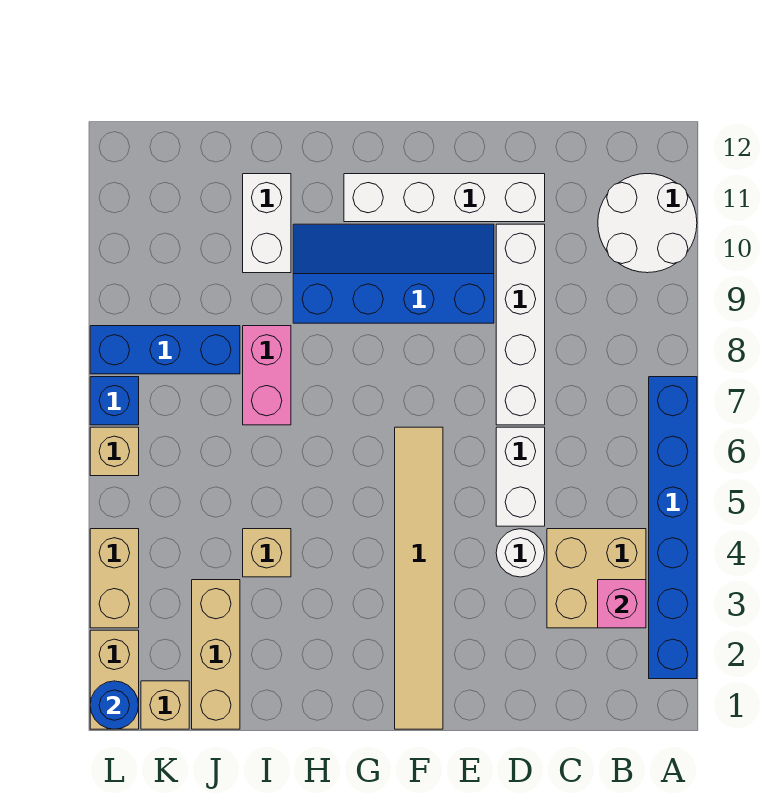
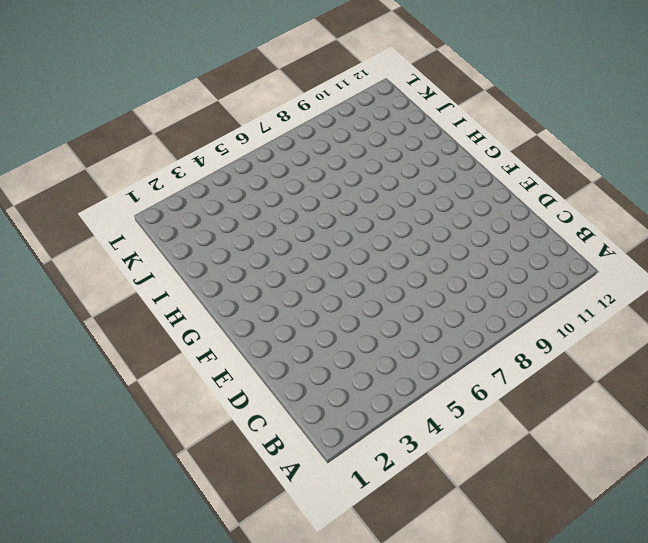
none -> blue brick A2:A7 level 1
none -> white round brick A10:B11 level 1
none -> tan brick B3:C4 level 1

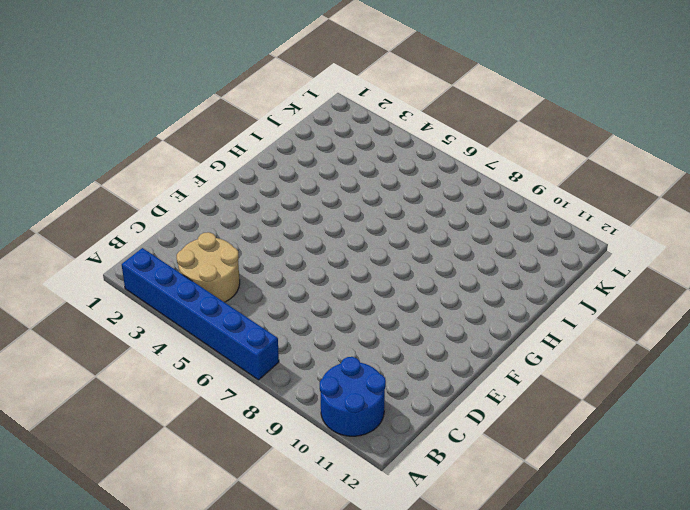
blue round brick A10:B11 level 1 -> white round brick A10:B11 level 1
tan round brick B3:C4 level 1 -> tan brick B3:C4 level 1
none -> white round brick D4 level 1
none -> white brick D5:D6 level 1
none -> white brick D7:D10 level 1

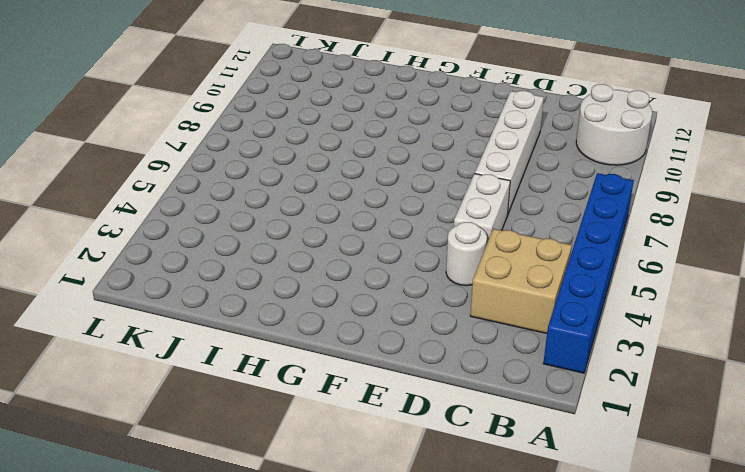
none -> white brick D11:G11 level 1
none -> blue slope E9:H10 level 1 top 9
none -> tan tile F1:F6 level 1

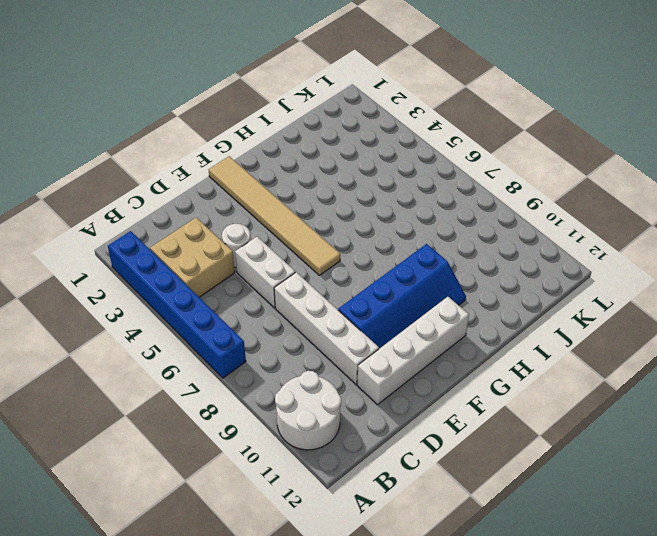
none -> tan brick I4 level 1
none -> pink brick I7:I8 level 1
none -> white brick I10:I11 level 1

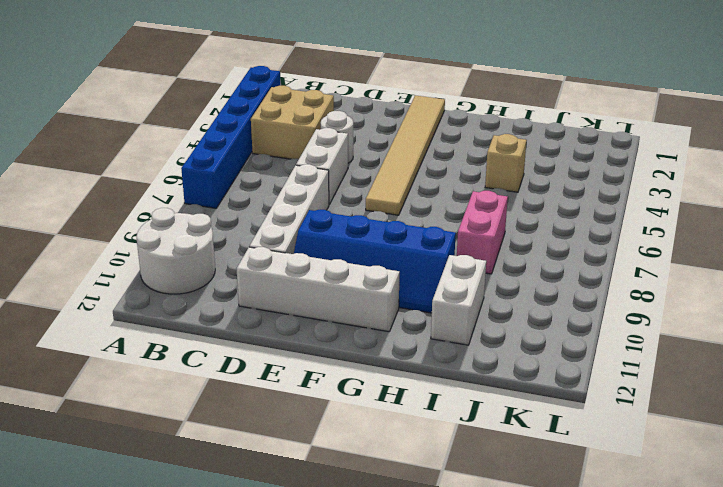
none -> tan brick J1:J3 level 1
none -> blue brick J8:L8 level 1
none -> tan brick K1 level 1

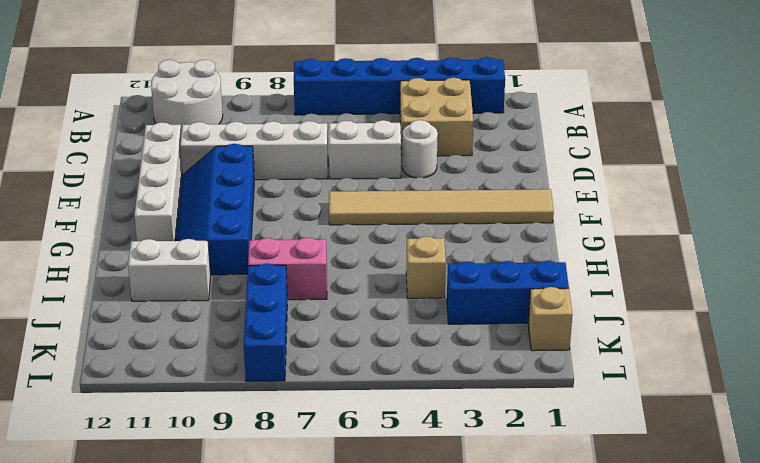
blue brick J1:J3 level 1 -> tan brick J1:J3 level 1
none -> tan brick L1:L2 level 1
none -> tan brick L3:L4 level 1
none -> tan brick L6 level 1

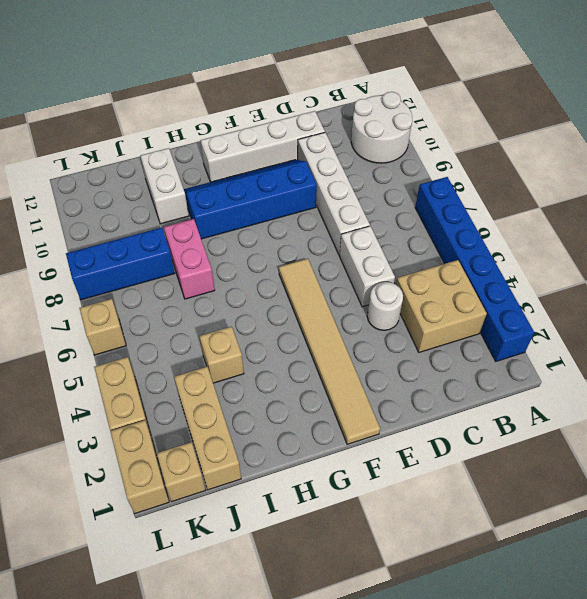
none -> blue brick L7 level 1
none -> pink brick B3 level 2
none -> blue round brick L1 level 2

